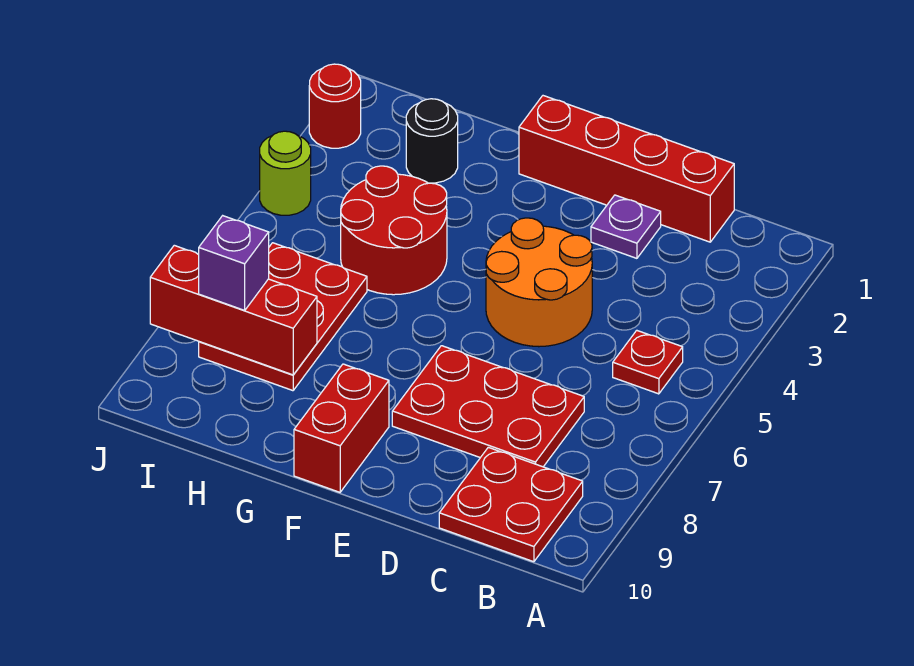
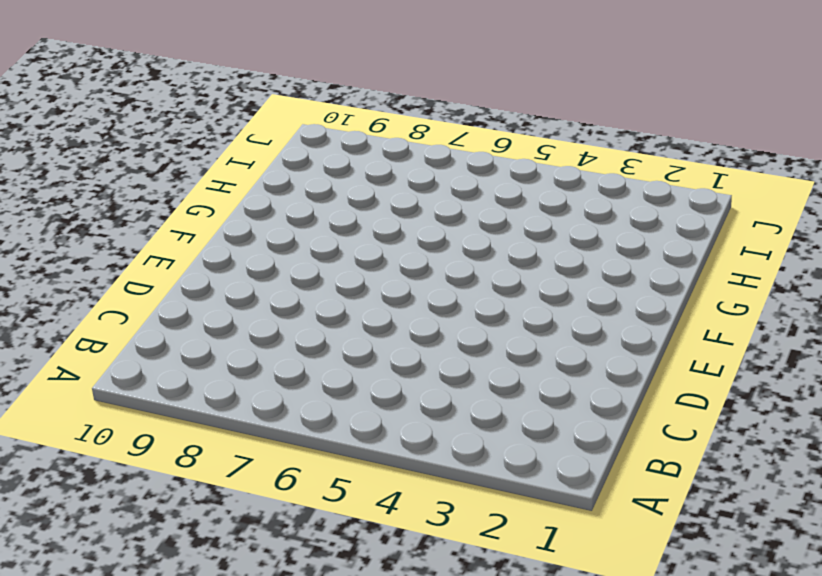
none -> red plate B5 level 1
none -> red plate B9:C10 level 1
none -> red brick C1:F1 level 1

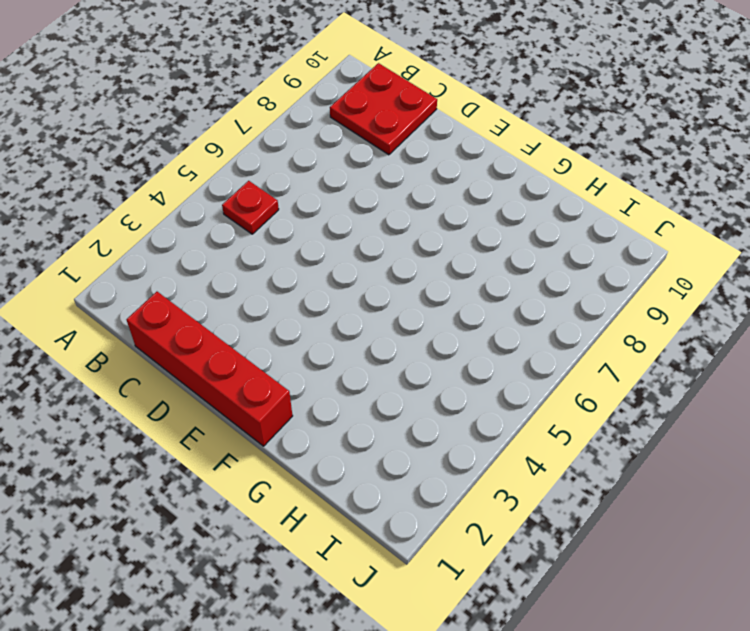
none -> red plate C7:E8 level 1
none -> purple plate D2 level 1
none -> orange round brick D4:E5 level 1

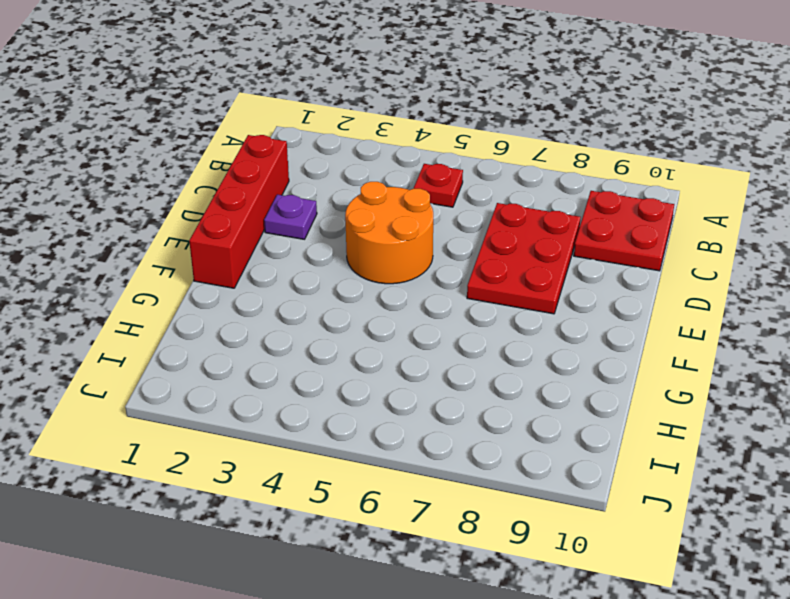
none -> red brick F9:F10 level 1
none -> red round brick G4:H5 level 1
none -> black round brick H2 level 1

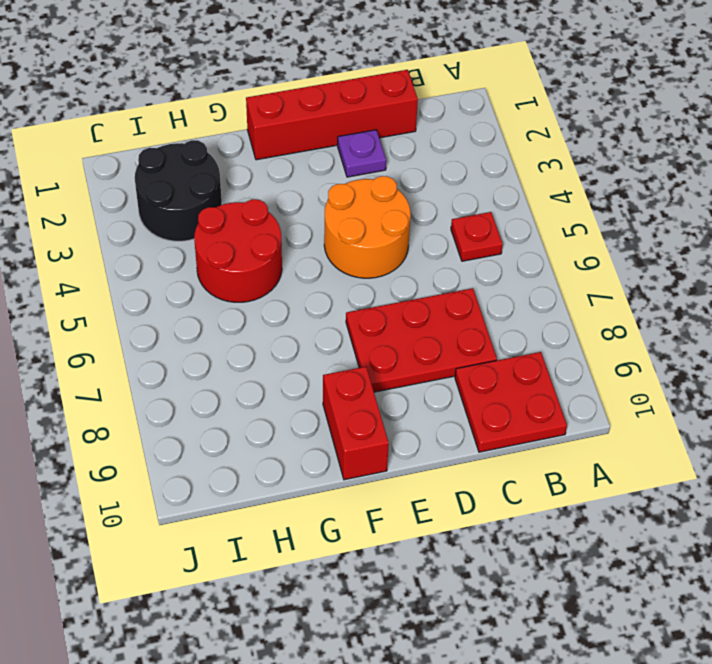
black round brick H2:I3 level 1 -> black round brick H2 level 1
none -> red plate H6:I8 level 1
none -> red round brick J2 level 1
none -> lime round brick J4 level 1

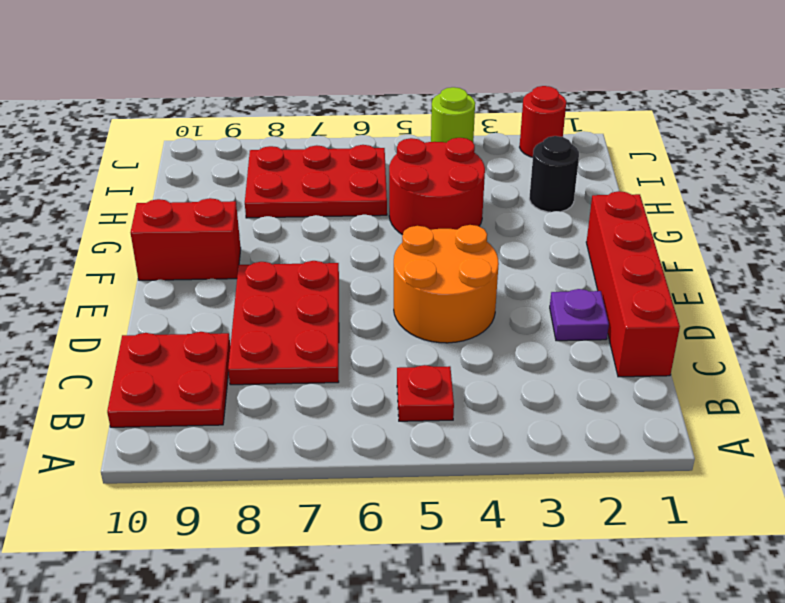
none -> red brick H8:J8 level 2
none -> purple brick I8 level 3

